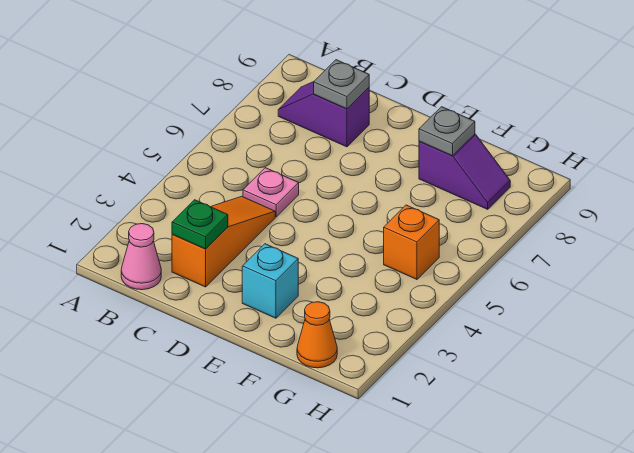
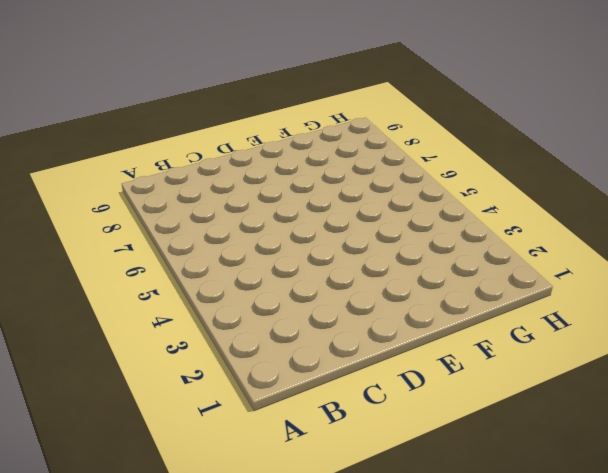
none -> pink cone B1 level 1
none -> purple slope B8:C8 level 1 top C

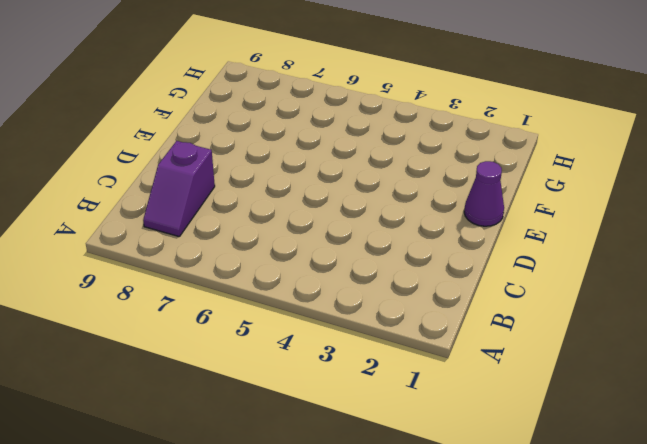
purple cone E1 level 1 -> none
none -> pink cone B1 level 1
none -> orange slope C2:C4 level 1 top 2

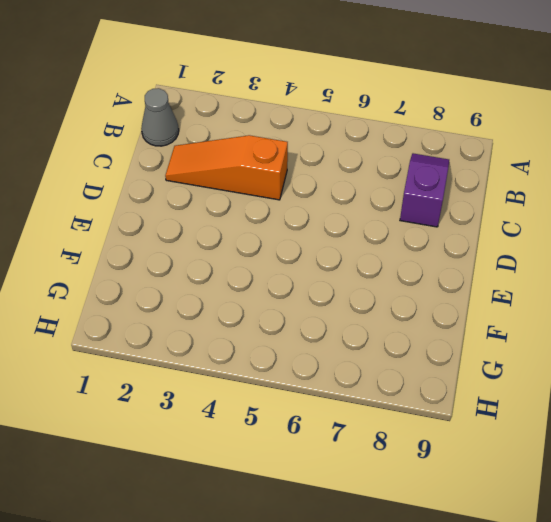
grey cone B1 level 1 -> pink cone B1 level 1
orange slope C2:C4 level 1 top 4 -> orange slope C2:C4 level 1 top 2
none -> pink plate C5 level 1
none -> cyan brick E2 level 1

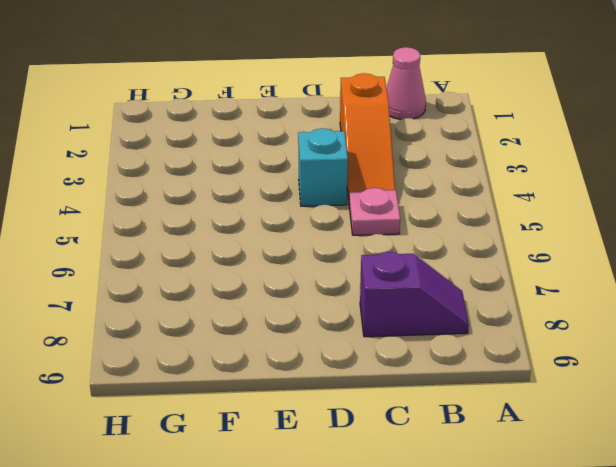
cyan brick D4 level 1 -> cyan brick E2 level 1
none -> purple slope F8:G8 level 1 top F
none -> orange cone G1 level 1

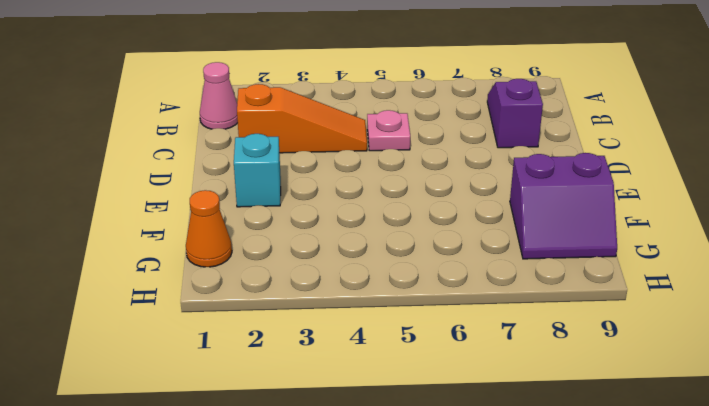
purple slope F8:G9 level 1 top F -> purple slope F8:G8 level 1 top F
none -> orange brick G5 level 1
none -> green plate C2 level 2

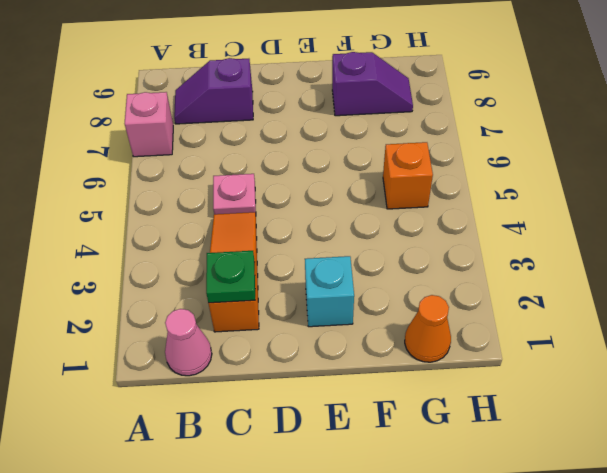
pink brick A7 level 1 -> none
none -> grey plate C8 level 2
none -> grey plate F8 level 2

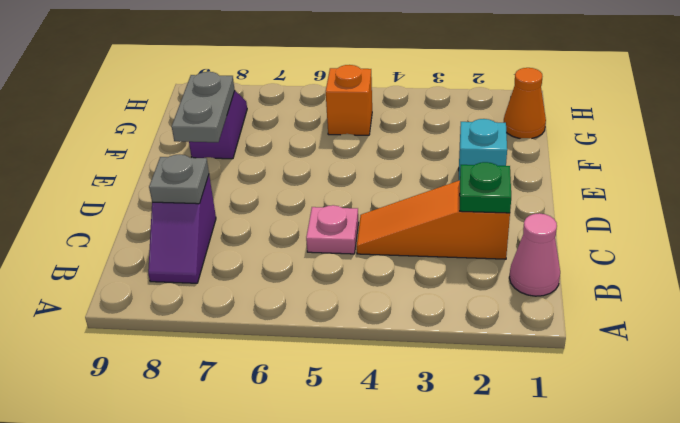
grey plate E8:F8 level 2 -> grey plate F8 level 2

